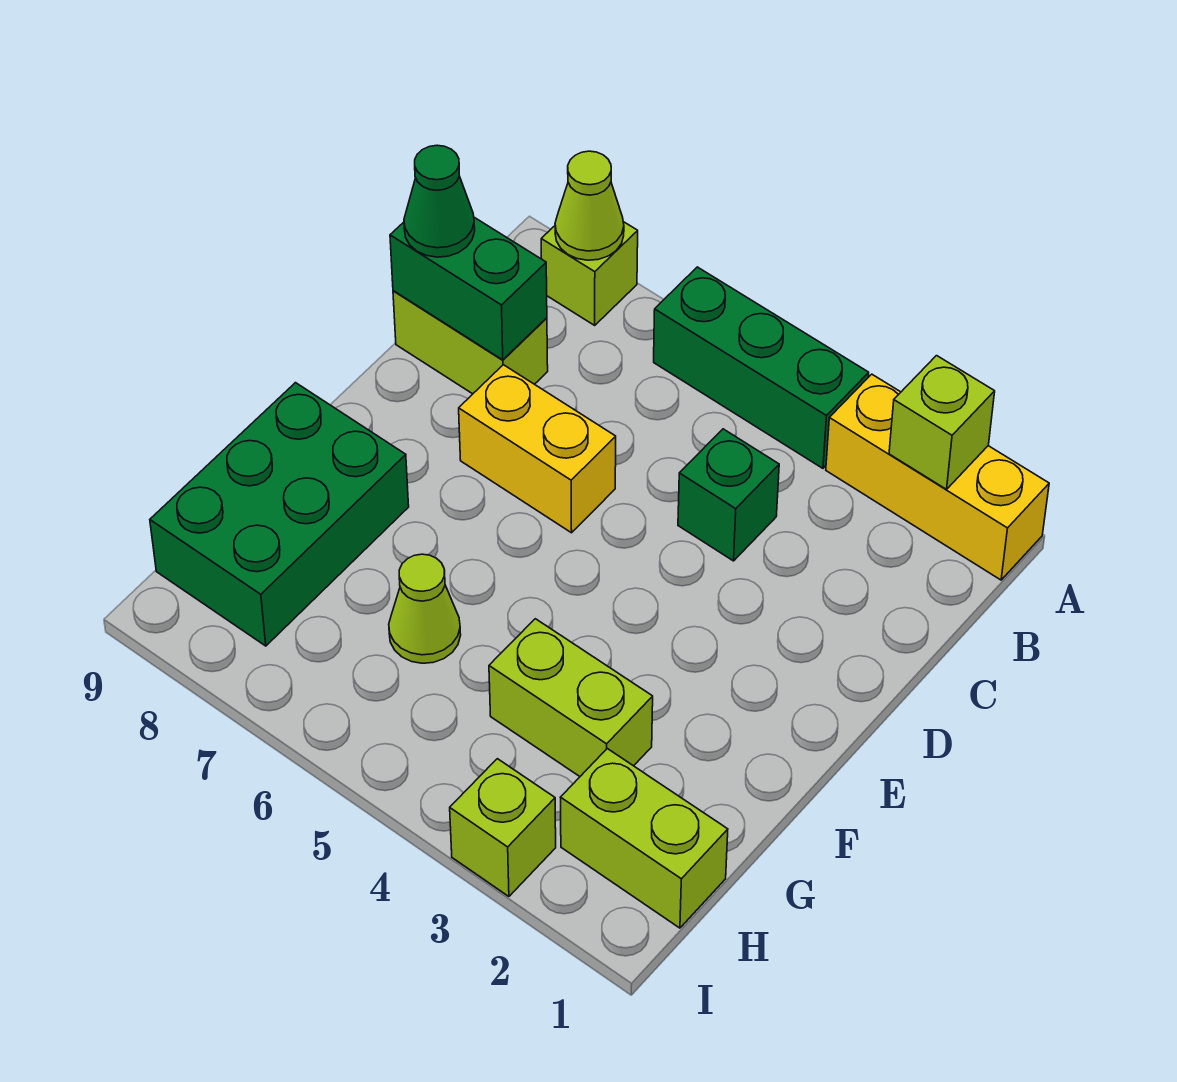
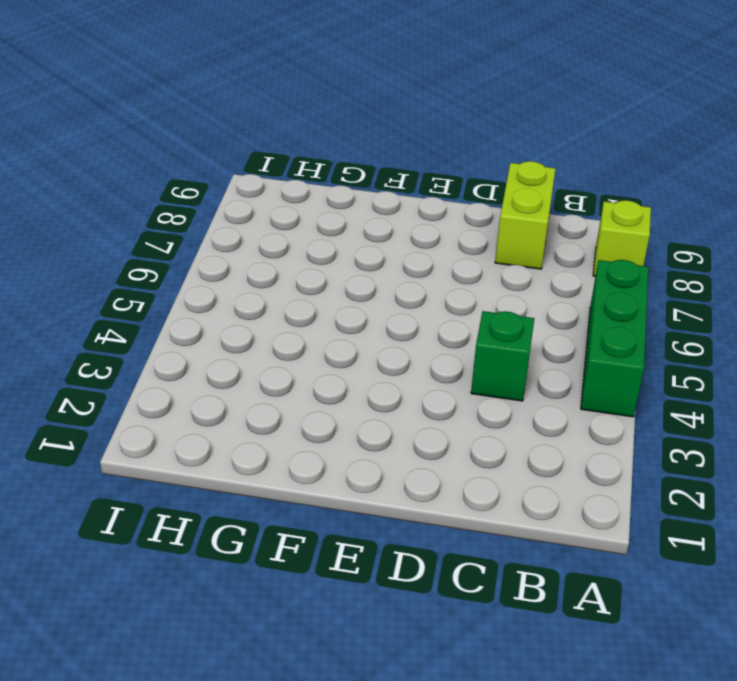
none -> yellow brick A1:A3 level 1
none -> yellow brick D6:D7 level 1
none -> green brick F8:H9 level 1

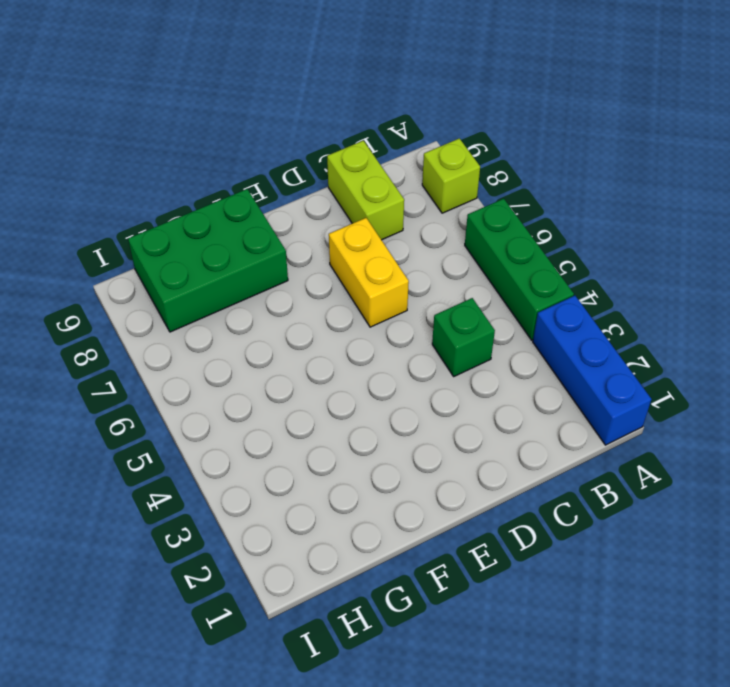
blue brick A1:A3 level 1 -> yellow brick A1:A3 level 1
none -> lime brick G3:G4 level 1
none -> lime cone G6 level 1
none -> lime brick H1:H2 level 1

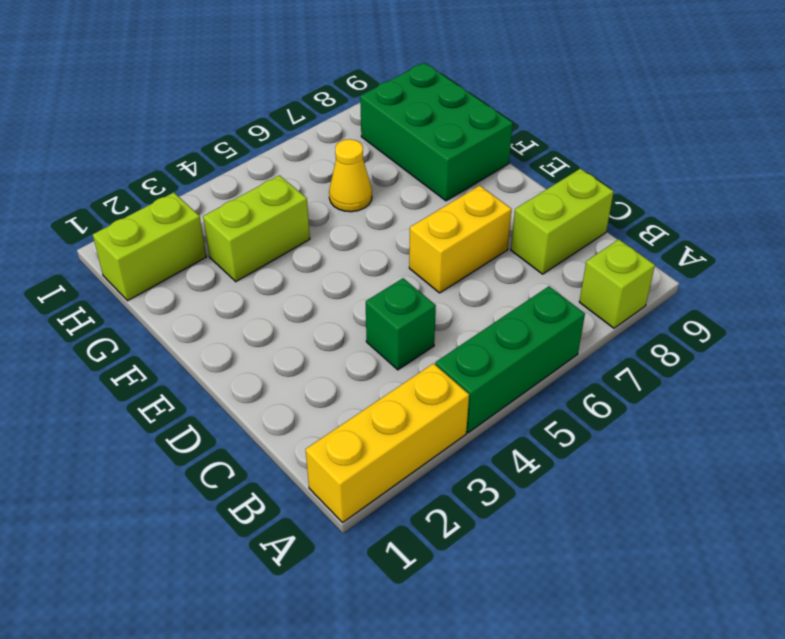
yellow cone G6 level 1 -> lime cone G6 level 1
none -> lime brick I3 level 1
none -> lime brick A2 level 2
none -> lime cone A8 level 2

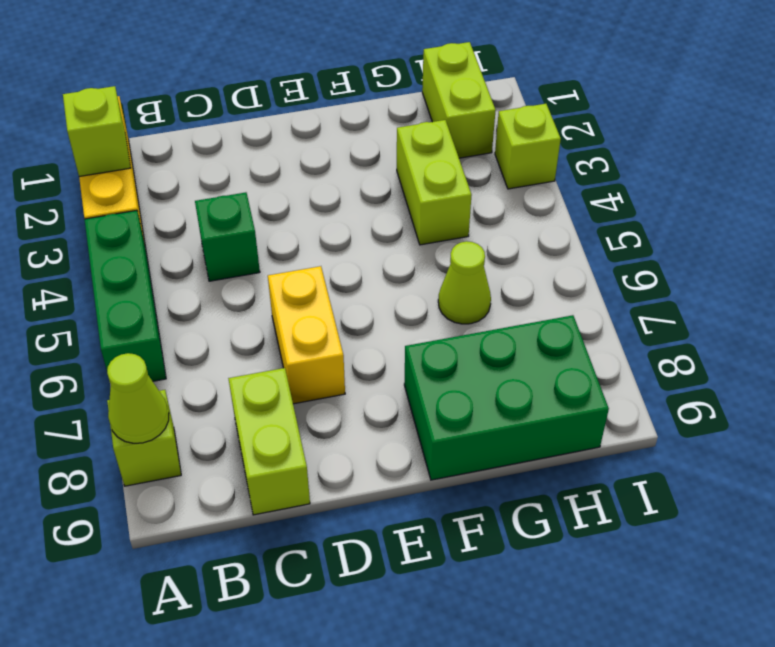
none -> green brick C8:C9 level 2
none -> green cone C9 level 3

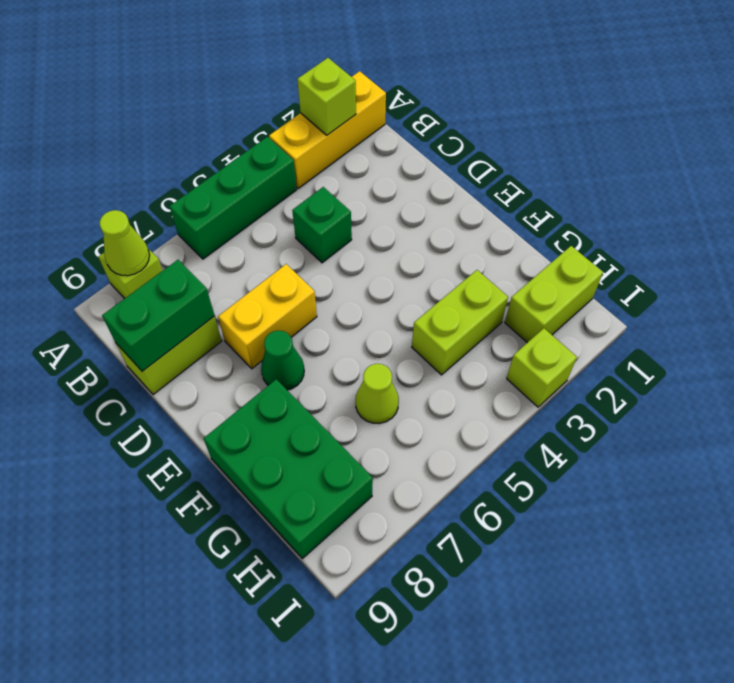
green cone E7 level 1 -> green cone C9 level 3

